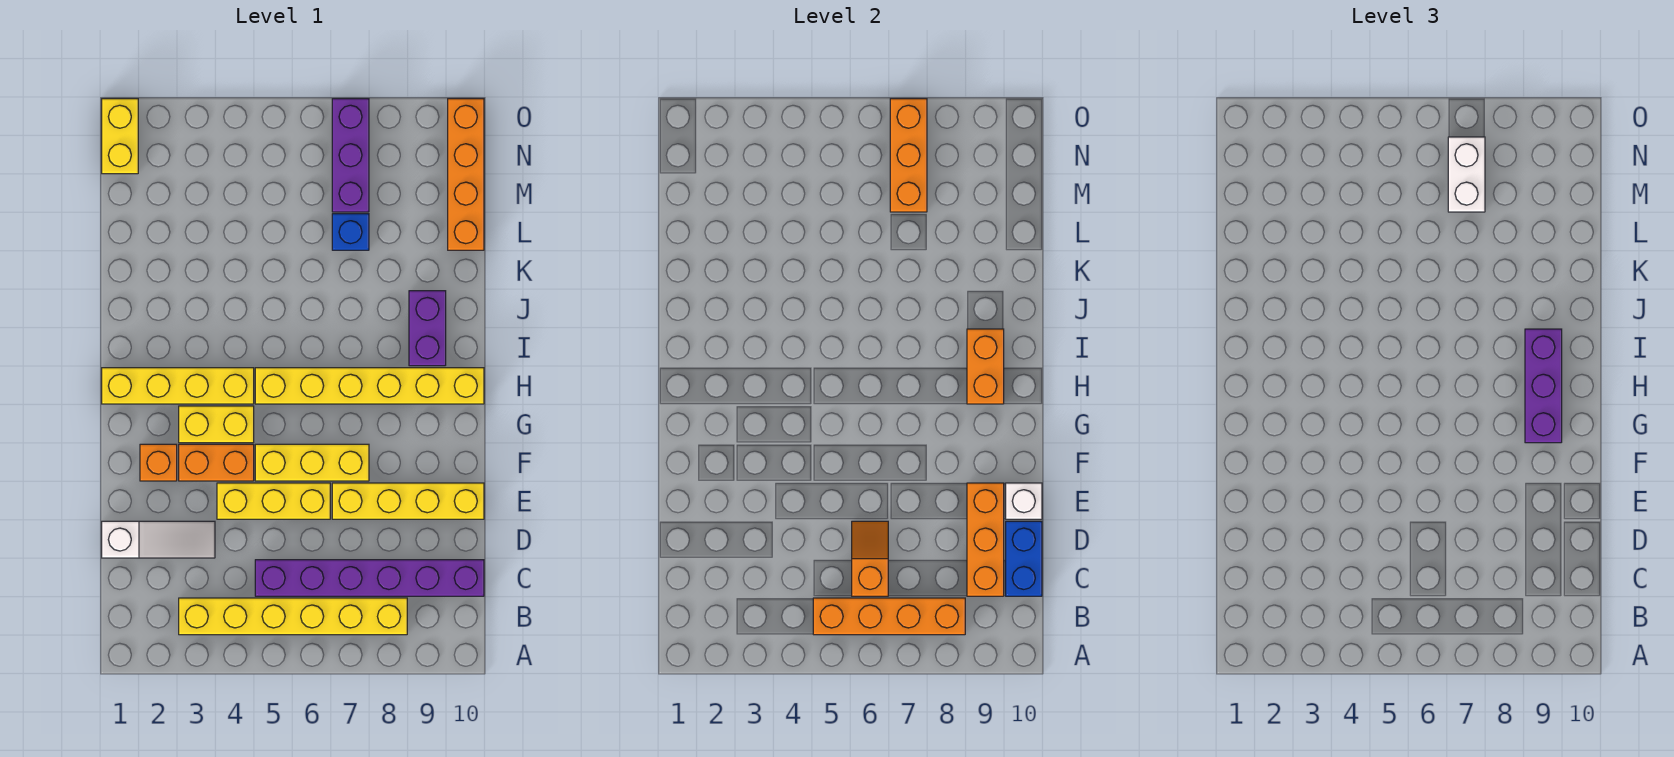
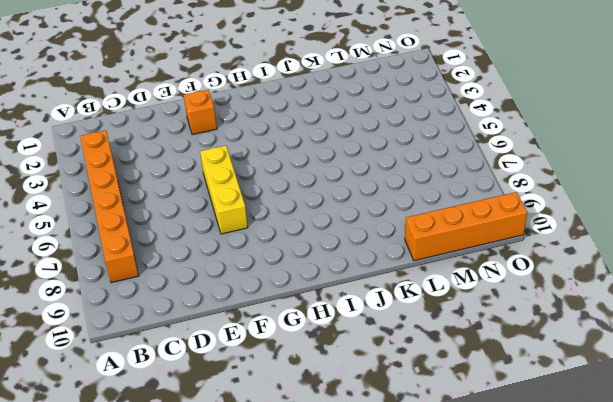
orange brick B3:B8 level 1 -> yellow brick B3:B8 level 1
none -> purple brick C5:C10 level 1
none -> white slope D1:D3 level 1 top 1
none -> yellow brick E4:E6 level 1

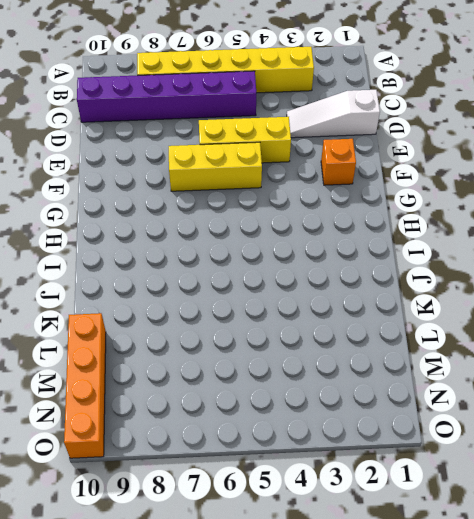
none -> yellow brick E7:E10 level 1
none -> orange brick F3:F4 level 1
none -> yellow brick G3:G4 level 1

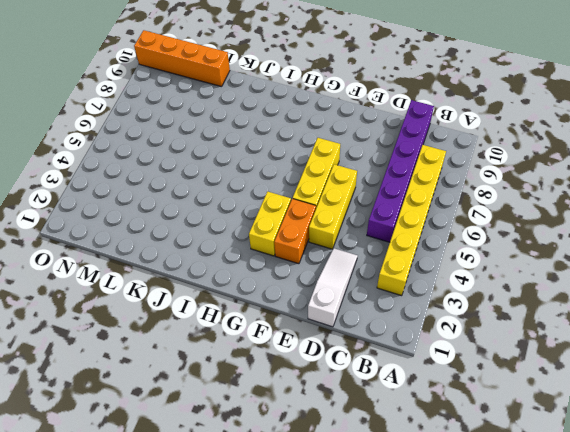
none -> yellow brick E7:E10 level 1
none -> orange brick F2 level 1
none -> yellow brick H1:H4 level 1

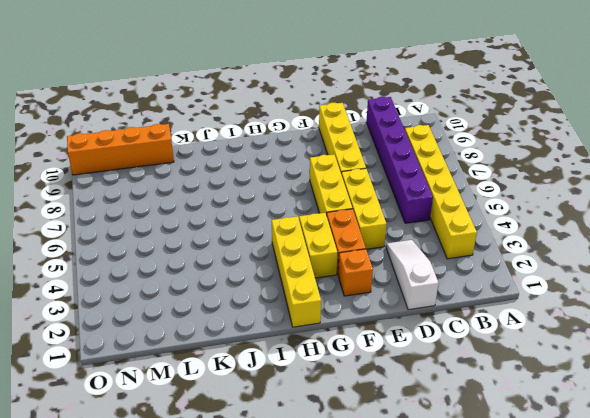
none -> yellow brick H5:H10 level 1
none -> purple brick I9:J9 level 1
none -> blue brick L7 level 1

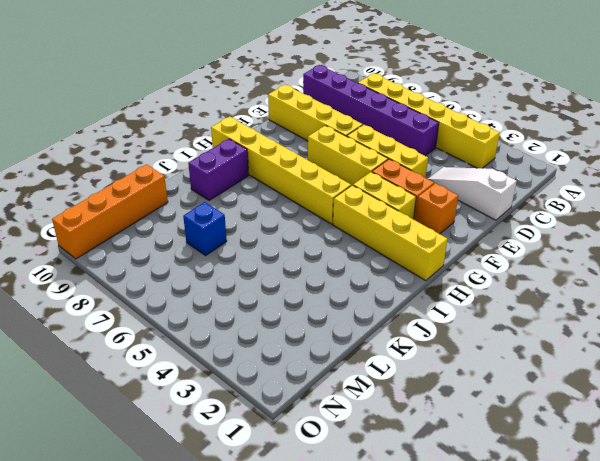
none -> purple brick M7:O7 level 1
none -> yellow brick N1:O1 level 1
none -> orange brick B5:B8 level 2

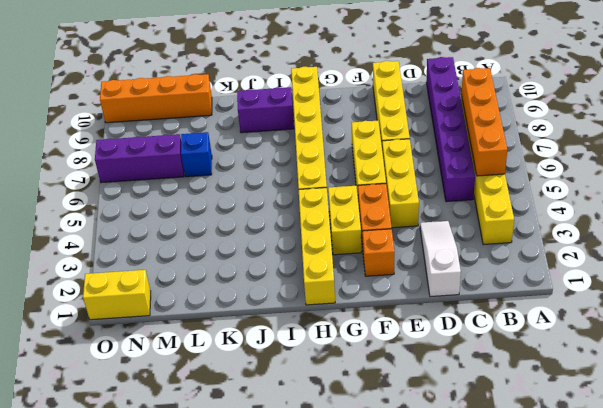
none -> orange slope C6:D6 level 2 top C
none -> orange brick C9:E9 level 2
none -> blue brick C10:D10 level 2

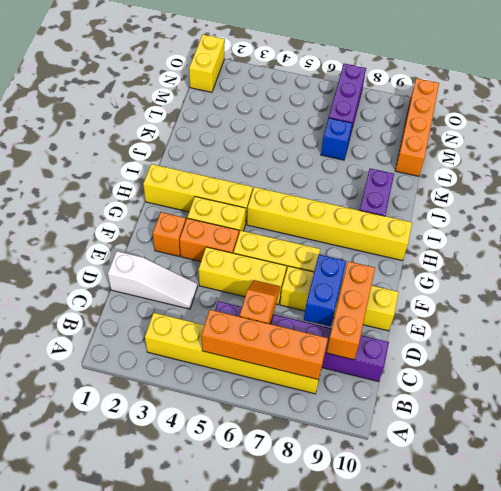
blue brick D8:E8 level 2 -> blue brick C10:D10 level 2
none -> white brick E10 level 2
none -> orange brick H9:I9 level 2
none -> orange brick M7:O7 level 2

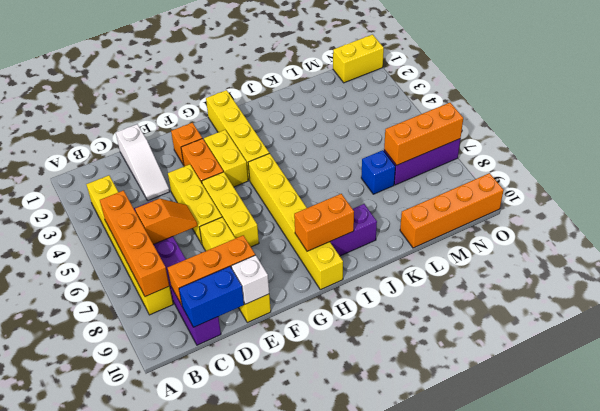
none -> purple brick G9:I9 level 3
none -> white brick M7:N7 level 3

